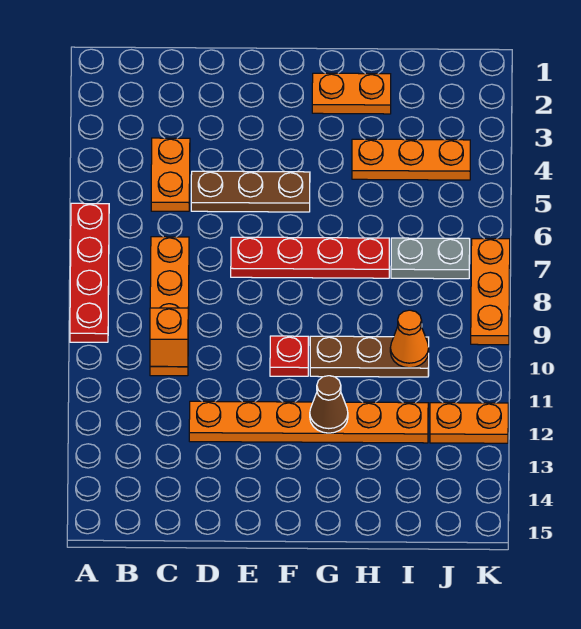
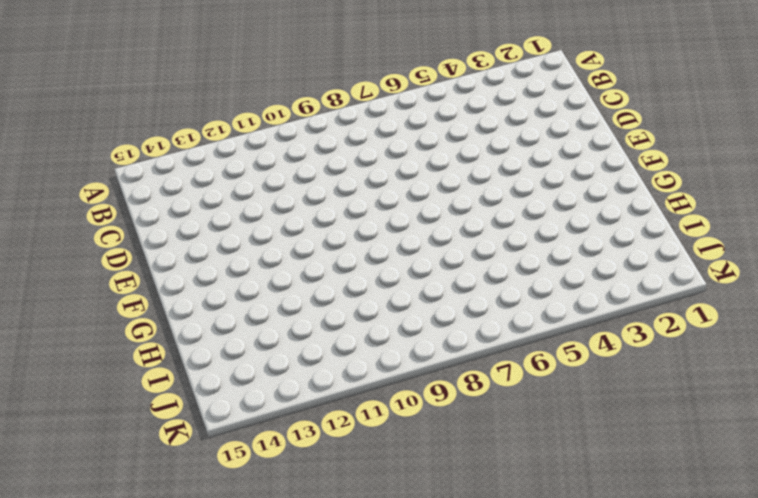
none -> red plate A6:A9 level 1
none -> orange plate C4:C5 level 1
none -> orange plate C7:C10 level 1

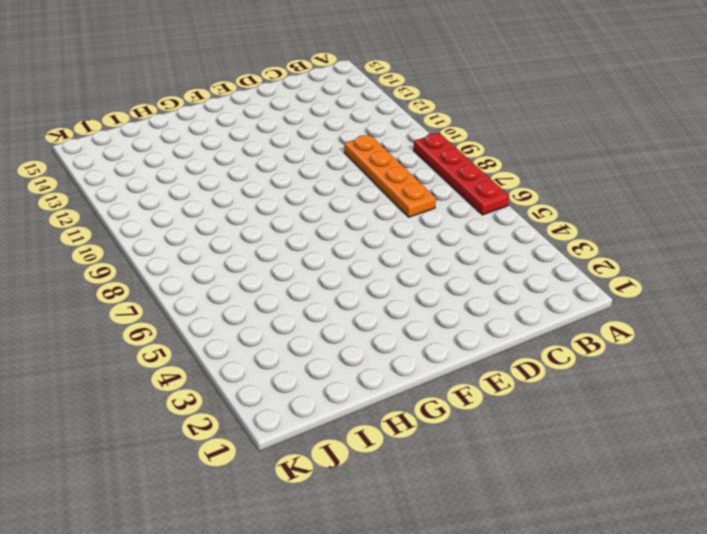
none -> orange plate C4:C5 level 1
none -> brown plate D5:F5 level 1
none -> orange plate D12:I12 level 1

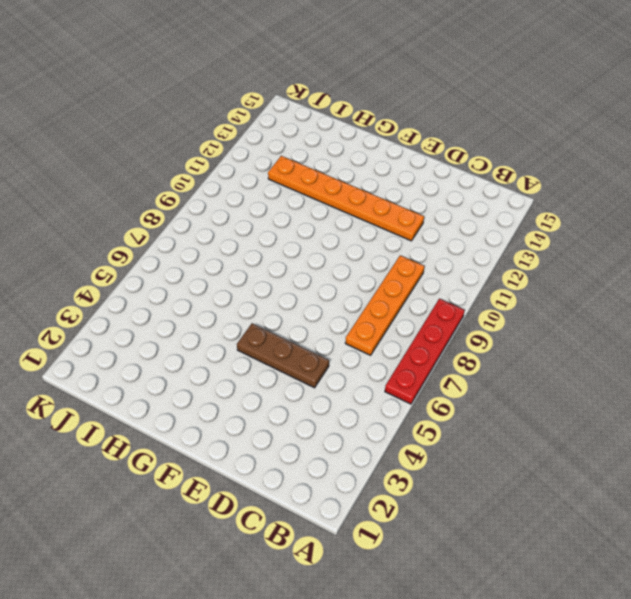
none -> orange plate C4:C5 level 1
none -> red plate E7:H7 level 1
none -> red plate F10 level 1

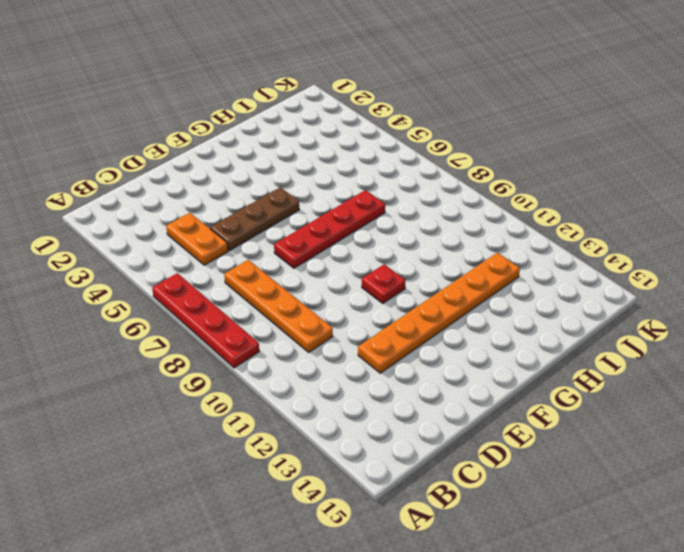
none -> orange plate G2:H2 level 1
none -> brown plate G10:I10 level 1
none -> orange plate H4:J4 level 1

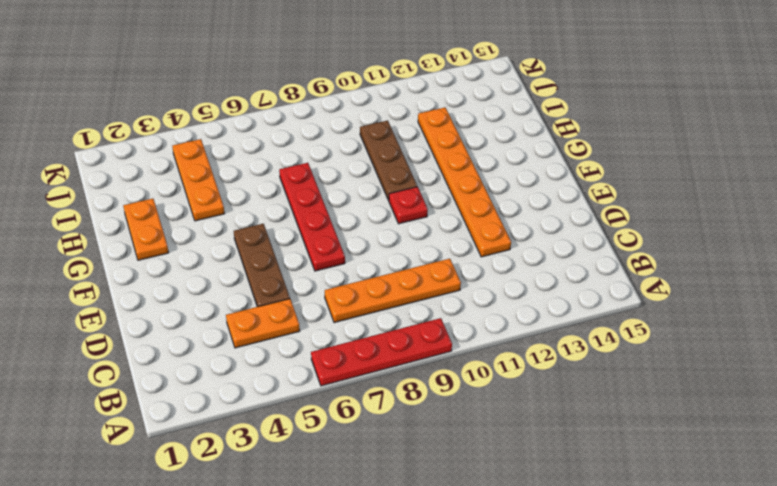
none -> grey plate I7:J7 level 1
none -> orange plate J12:K12 level 1
none -> orange plate K7:K9 level 1

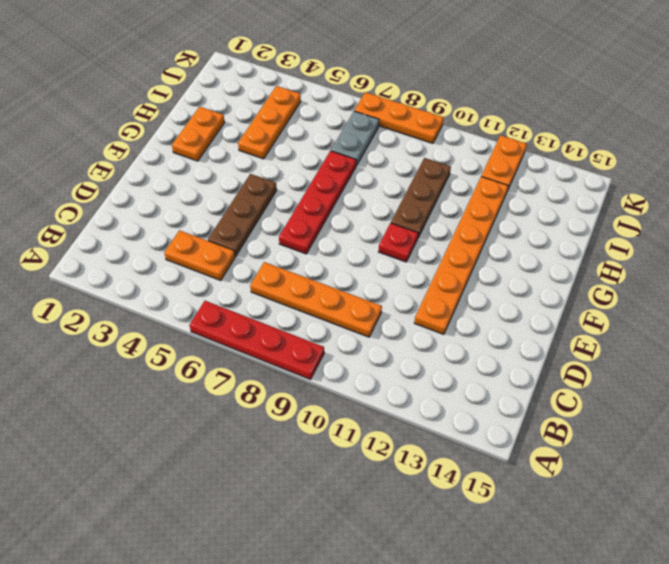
none -> orange brick C10 level 2
none -> brown cone G12 level 2
none -> orange cone I10 level 2

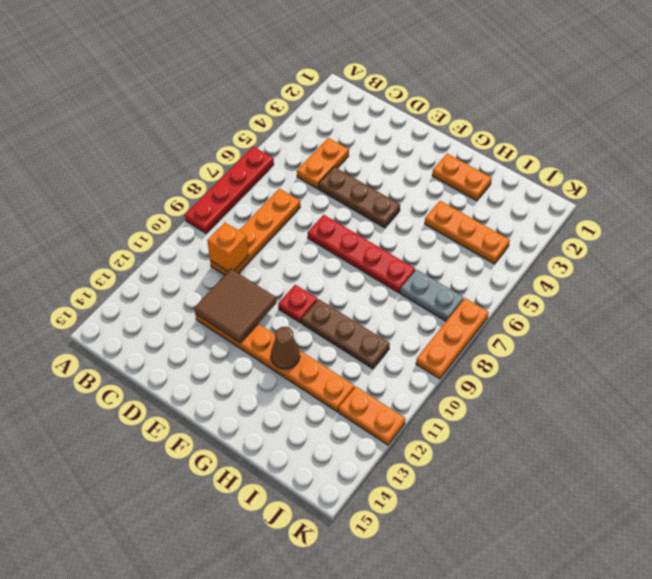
brown tile D11:E12 level 2 -> none
none -> orange cone I10 level 2

